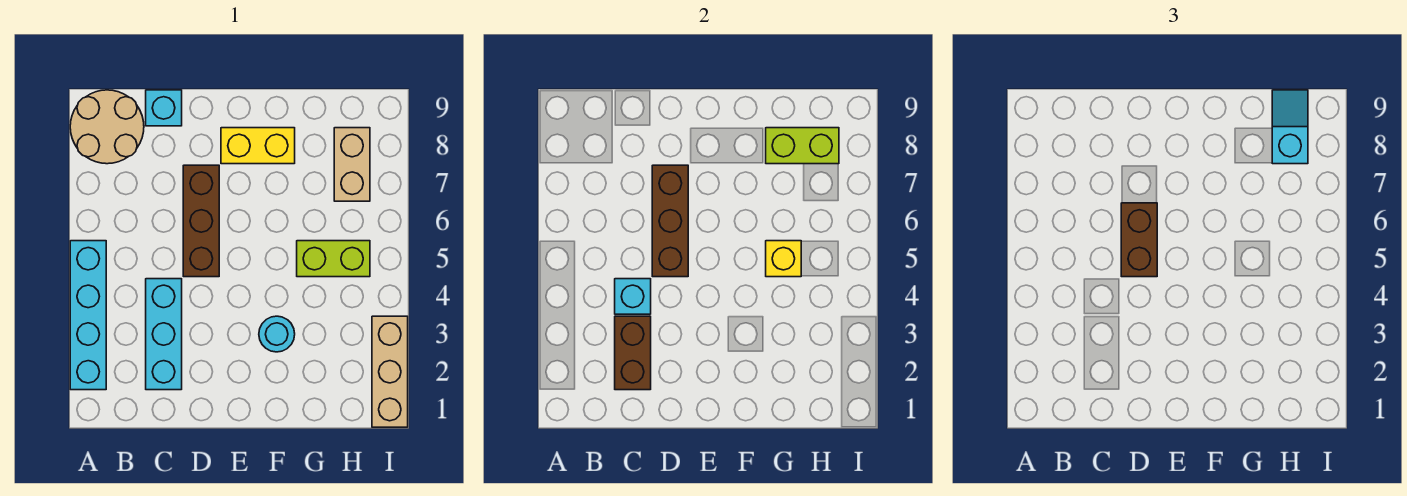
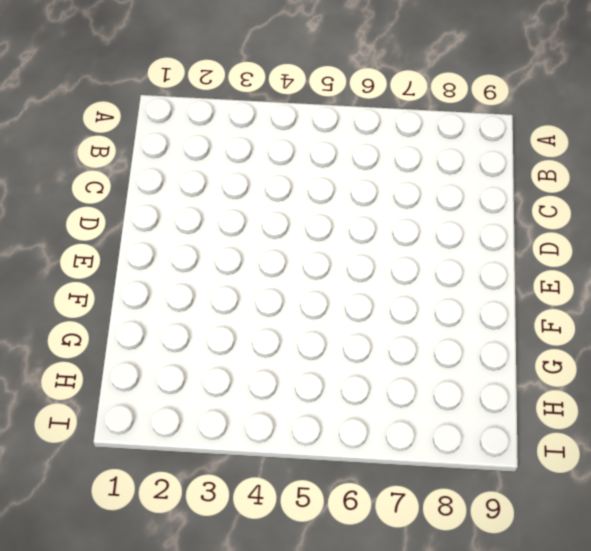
none -> cyan brick A2:A5 level 1
none -> tan round brick A8:B9 level 1
none -> cyan brick C2:C4 level 1

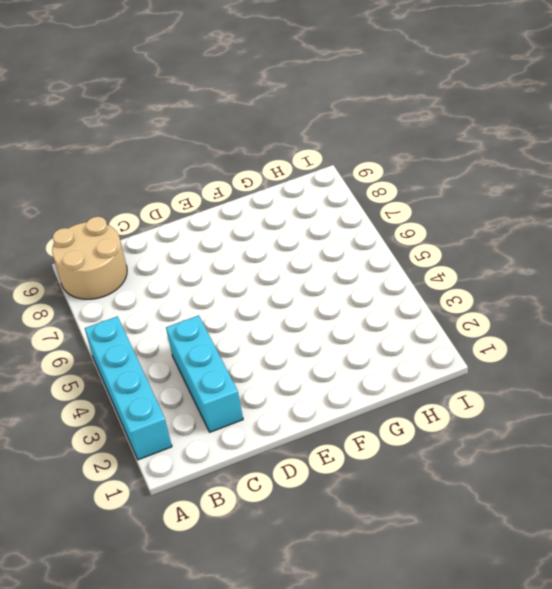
none -> cyan brick C9 level 1
none -> brown brick D5:D7 level 1
none -> yellow brick E8:F8 level 1

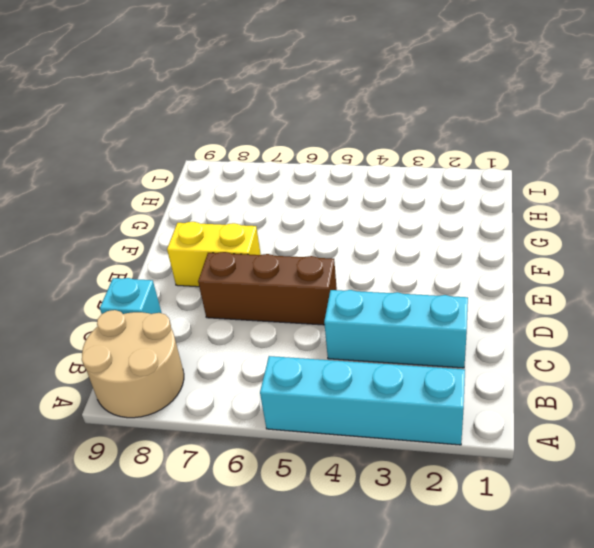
yellow brick E7:E8 level 1 -> yellow brick E8:F8 level 1
none -> cyan round brick F3 level 1
none -> lime brick G5:H5 level 1
none -> tan brick H7:H8 level 1

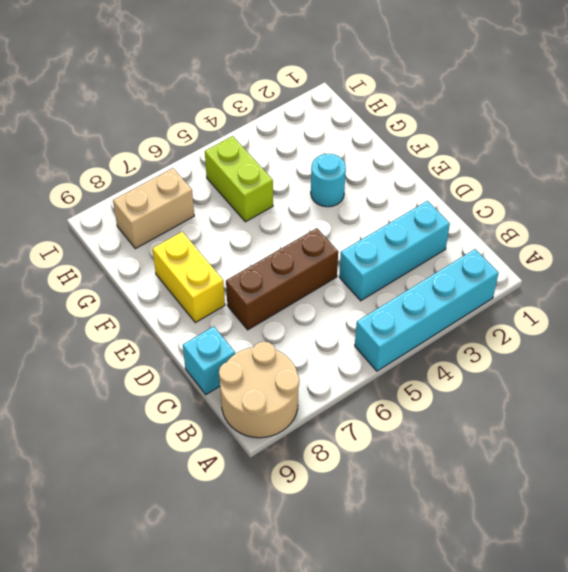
none -> tan brick I1:I3 level 1
none -> brown brick C2:C3 level 2
none -> cyan brick C4 level 2

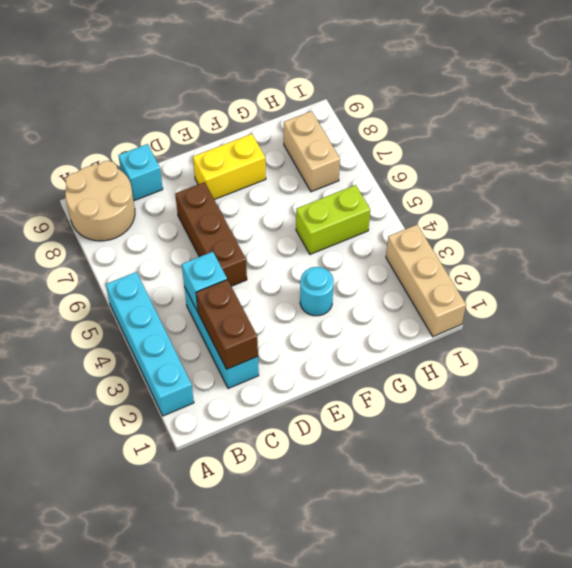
none -> brown brick D5:D7 level 2
none -> yellow brick G5 level 2
none -> lime brick G8:H8 level 2

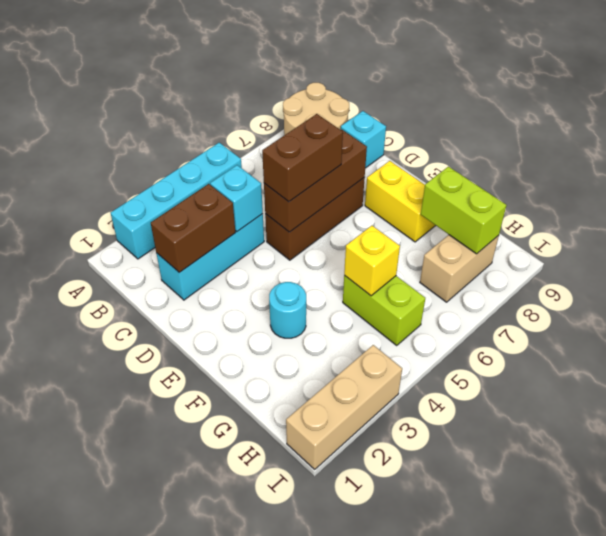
none -> cyan slope H8:H9 level 3 top 8

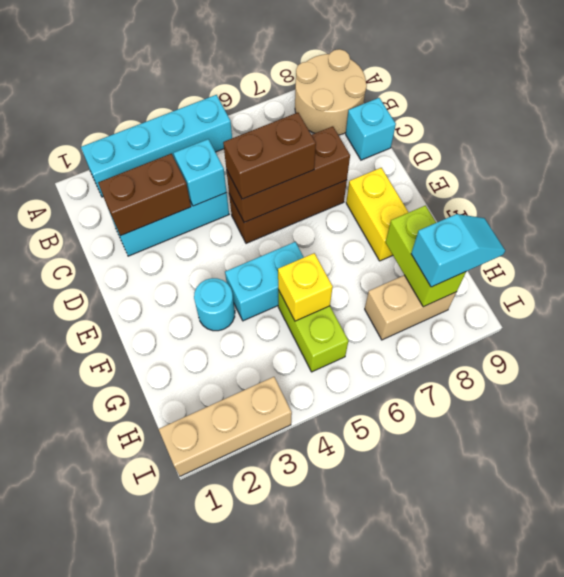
cyan brick F4:F5 level 1 -> none

